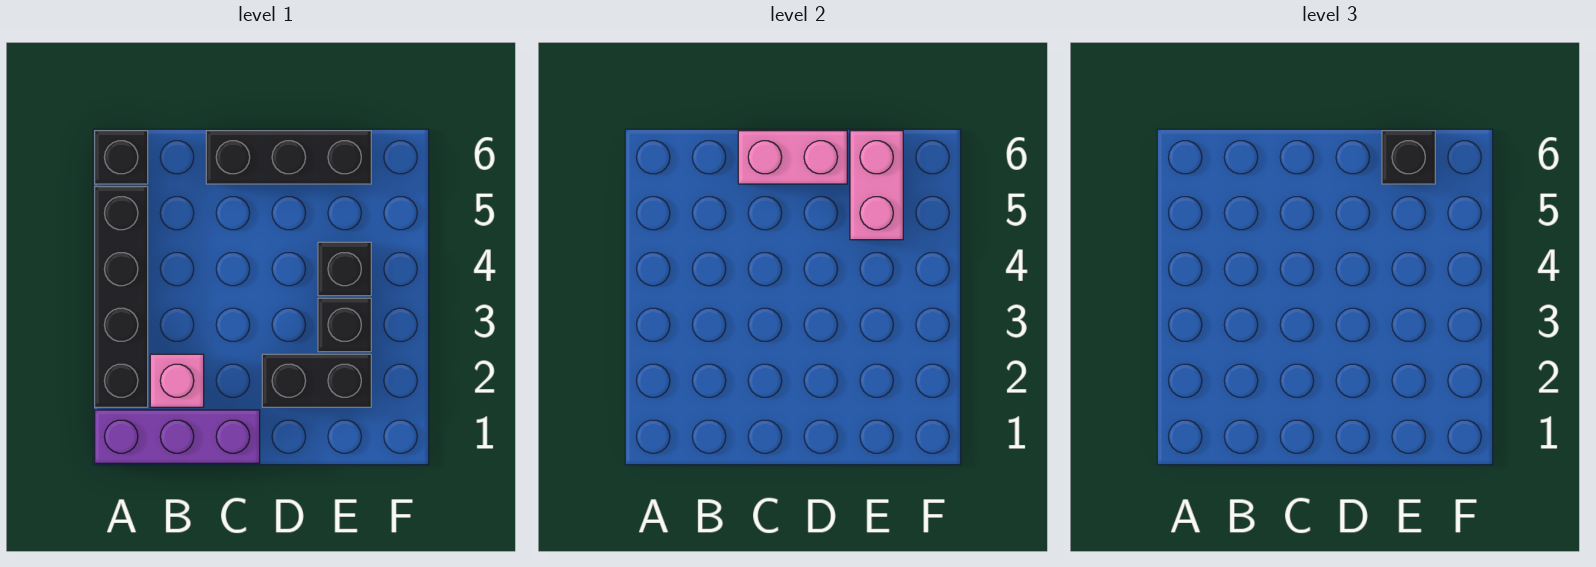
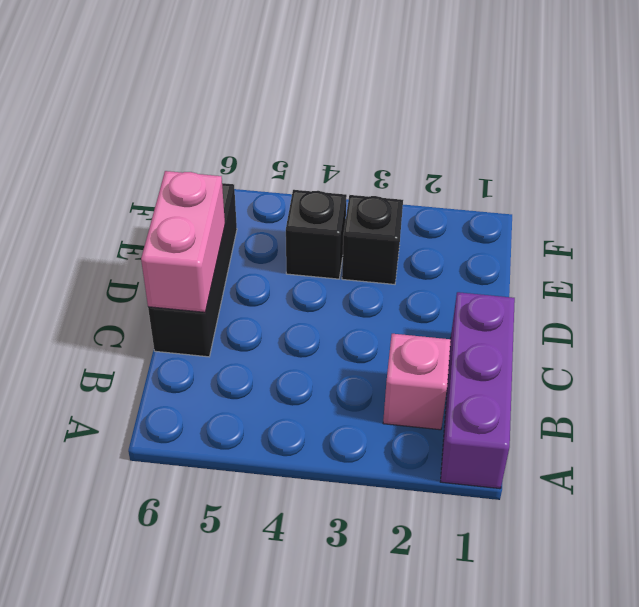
none -> black brick A2:A5 level 1
none -> black brick A6 level 1

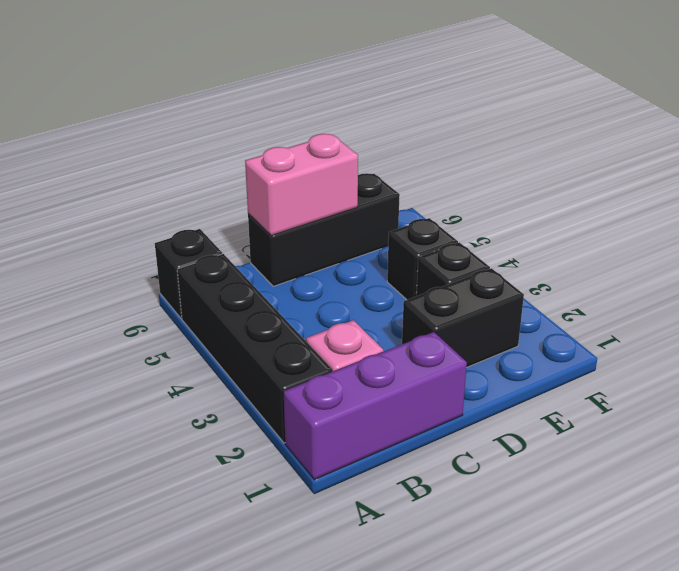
none -> pink brick E5:E6 level 2
none -> black brick E6 level 3

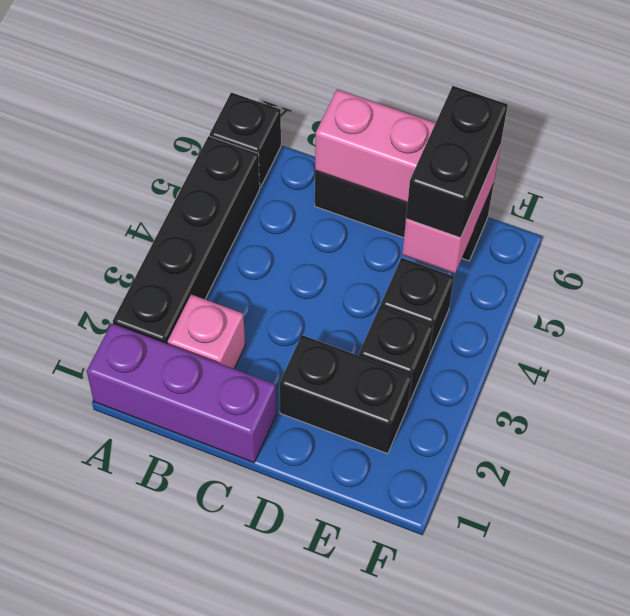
black brick E5:E6 level 3 -> black brick E6 level 3

